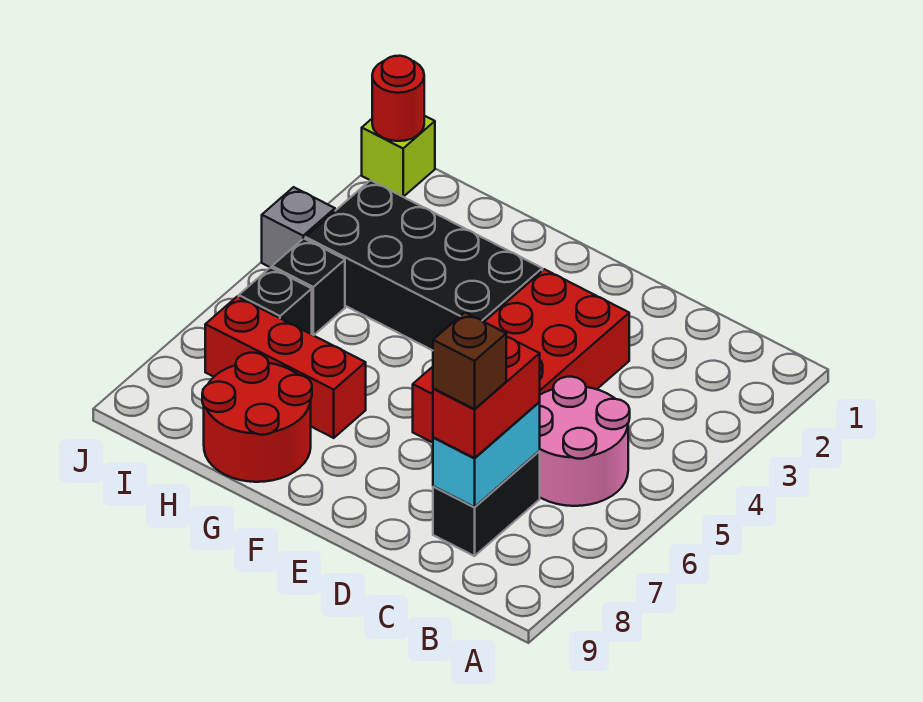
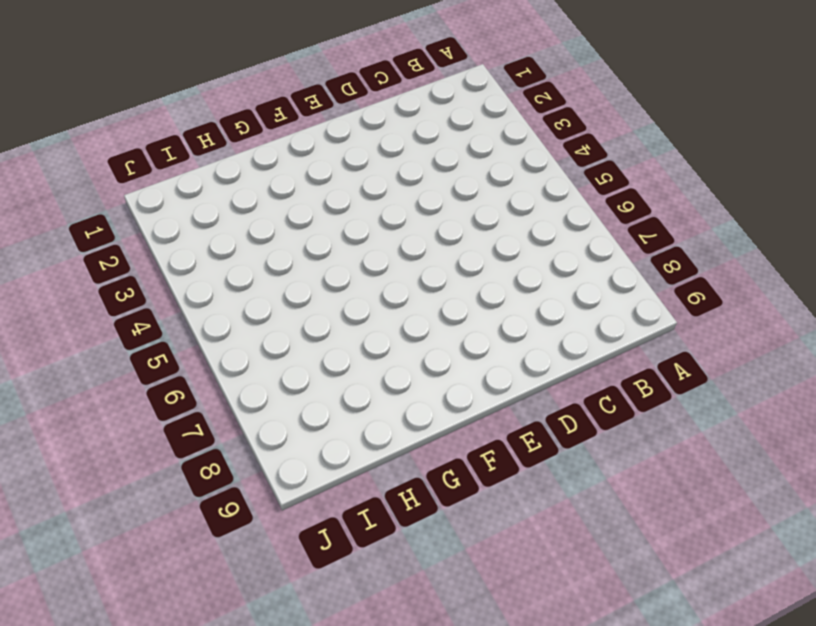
none -> pink round brick B5:C6 level 1
none -> black brick C7:C8 level 1
none -> red brick D3:E6 level 1

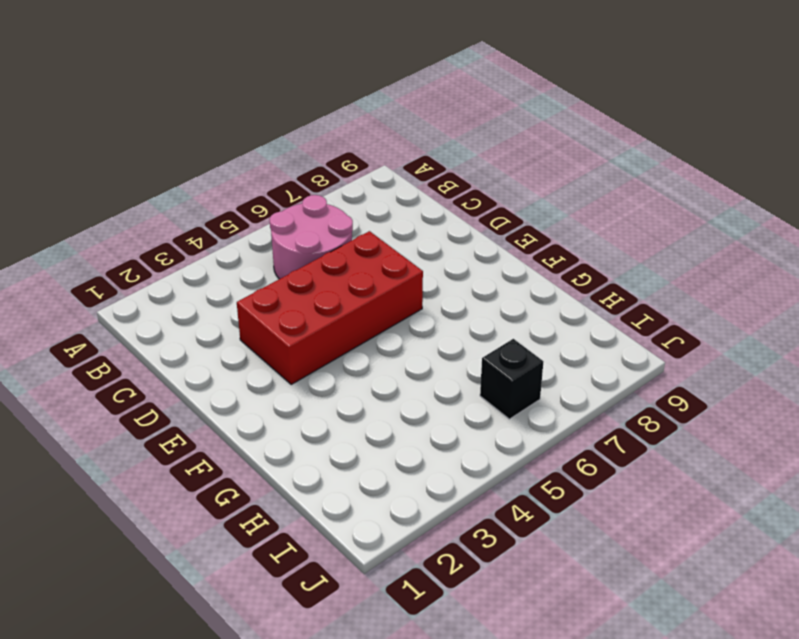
none -> black brick C7:C8 level 1
none -> black brick F3:I4 level 1
none -> red brick G7:I7 level 1

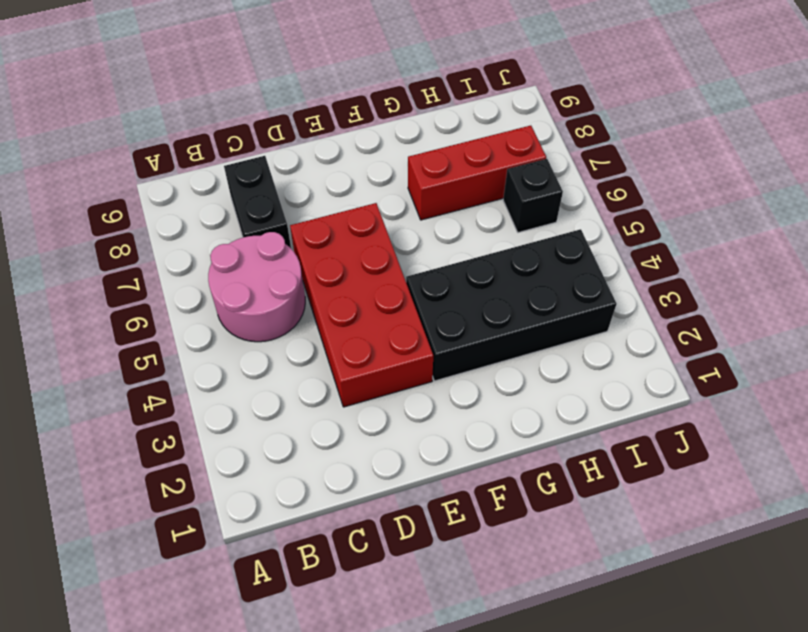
none -> red round brick G8:H9 level 1
none -> black brick I5 level 1
none -> lime brick J1 level 1

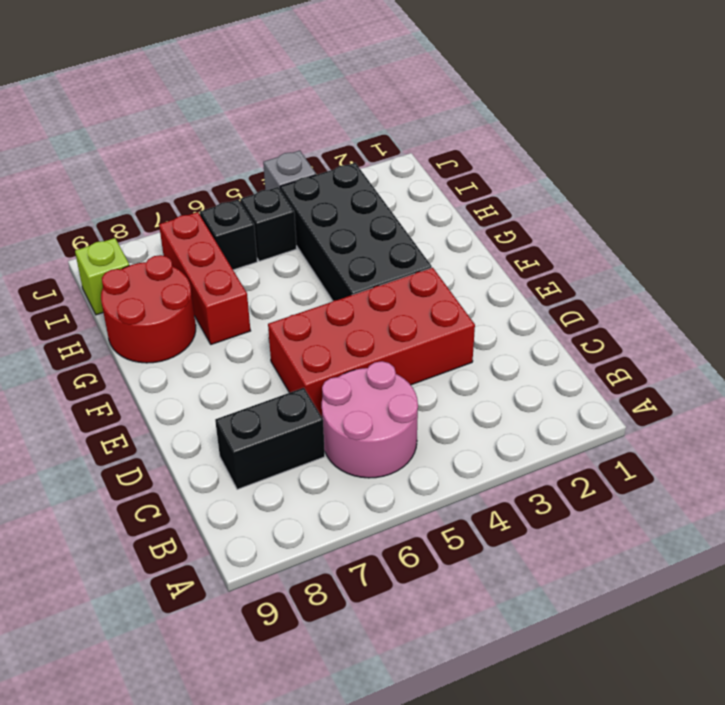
lime brick I9 level 1 -> lime brick J1 level 1
none -> cyan brick C7:C8 level 2
none -> red round brick J1 level 2
none -> red brick C7:C8 level 3

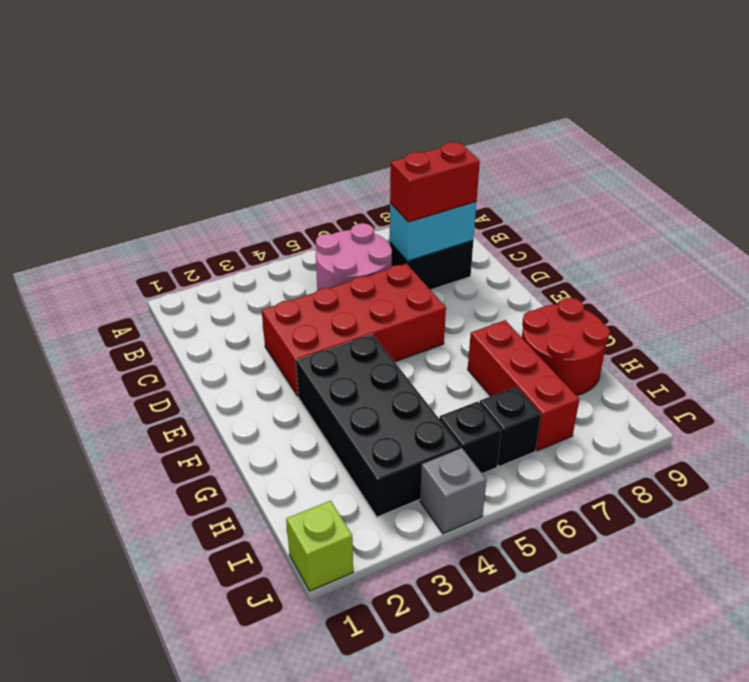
none -> red round brick J1 level 2
none -> brown brick C8 level 4

